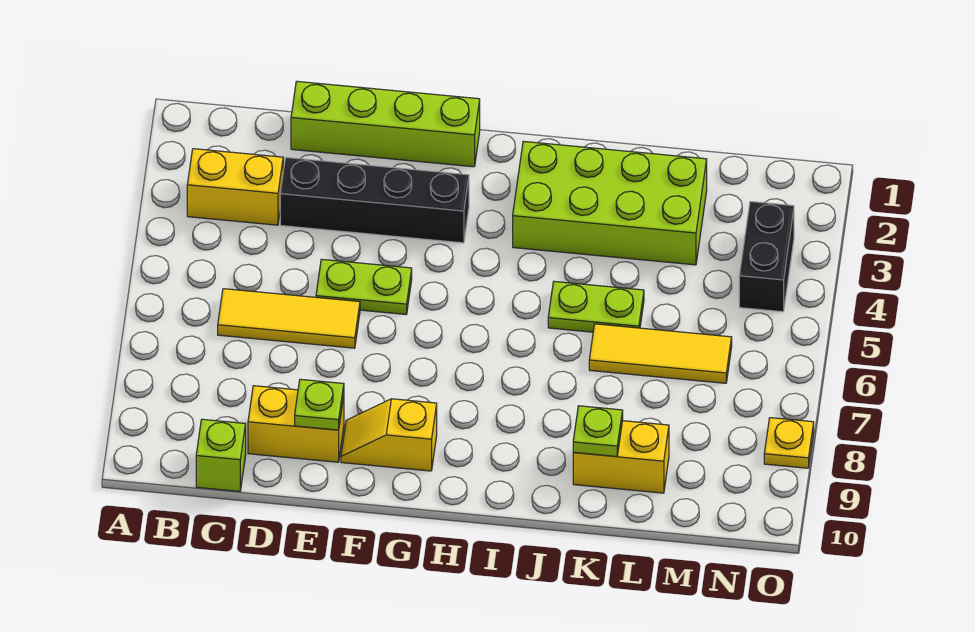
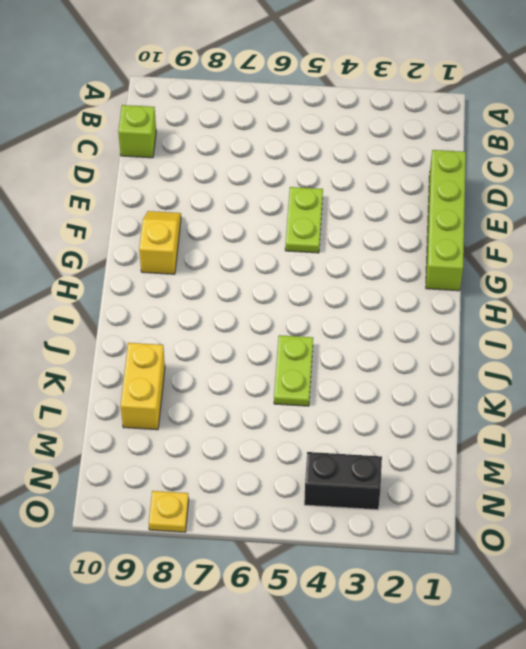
none -> yellow brick B3:C3 level 1
none -> yellow tile C6:E6 level 1
none -> black brick D3:G3 level 1

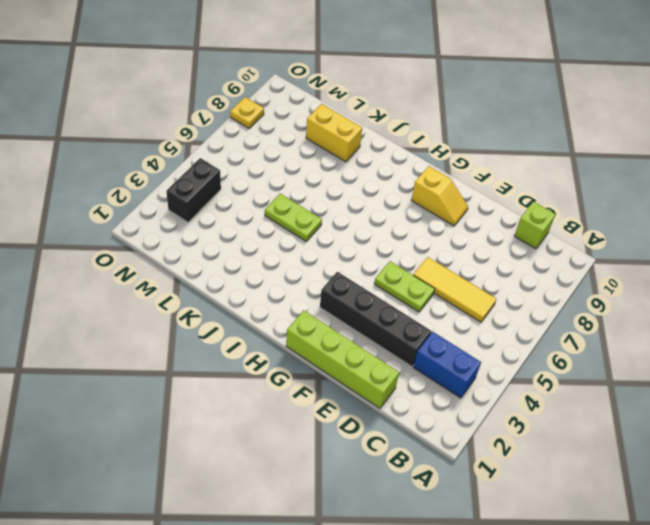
blue brick B3:C3 level 1 -> yellow brick B3:C3 level 1
none -> yellow brick D9:E9 level 1
none -> lime brick I2:L3 level 1
none -> yellow tile K6:M6 level 1

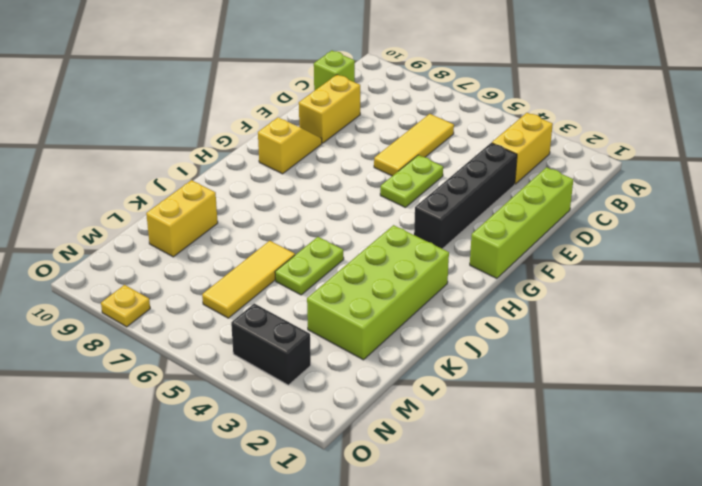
none -> lime plate E9 level 2
none -> lime plate K9 level 2

